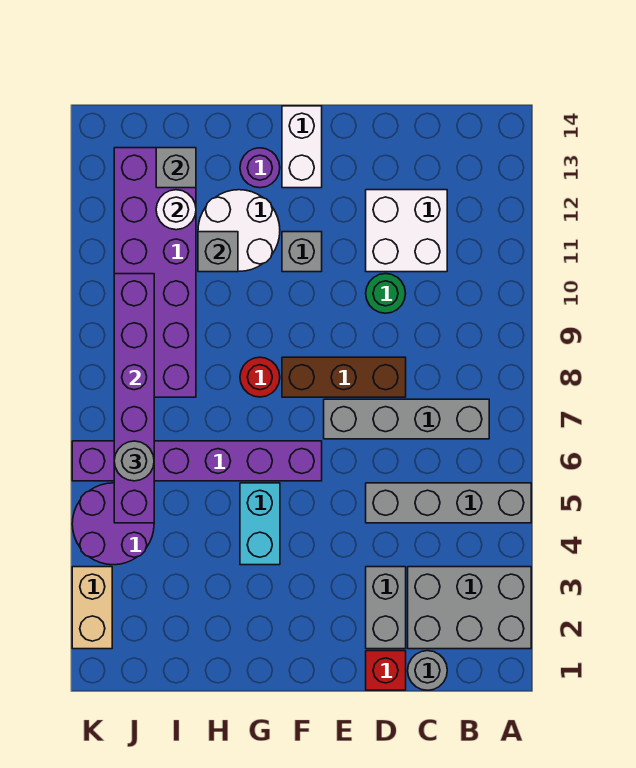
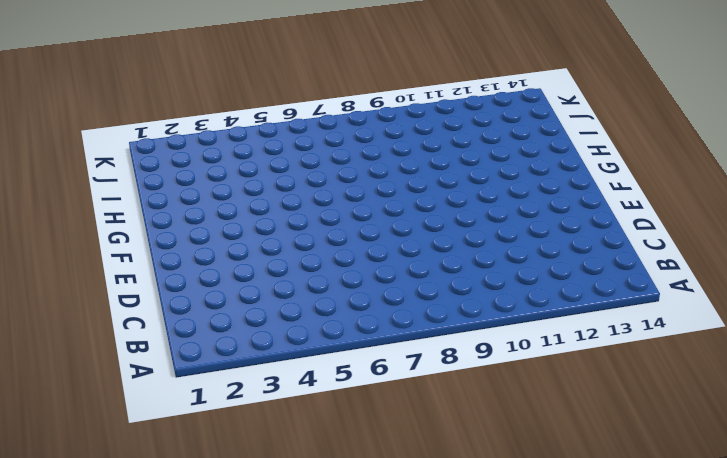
none -> grey brick A2:C3 level 1
none -> grey brick A5:D5 level 1
none -> grey brick B7:E7 level 1

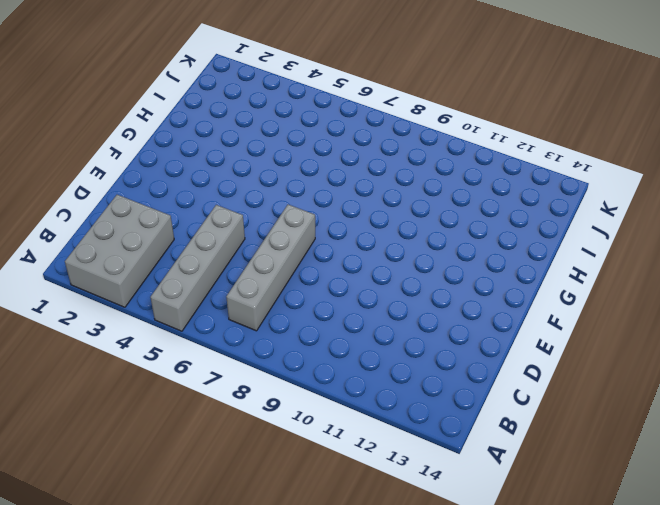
none -> grey round brick C1 level 1
none -> white brick C11:D12 level 1
none -> red brick D1 level 1

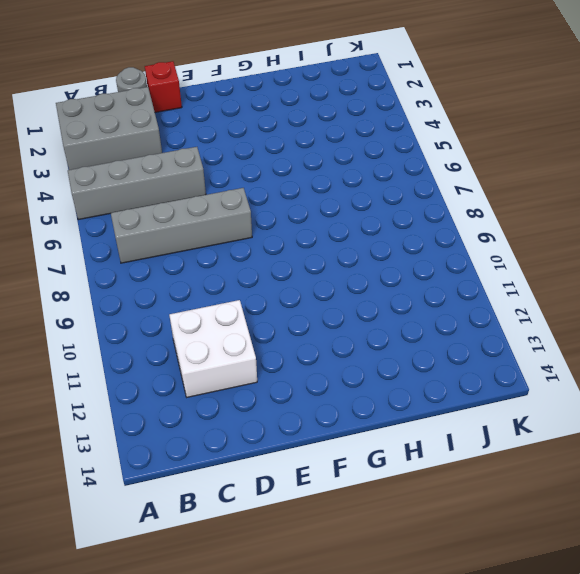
none -> grey brick D2:D3 level 1
none -> brown brick D8:F8 level 1
none -> green round brick D10 level 1

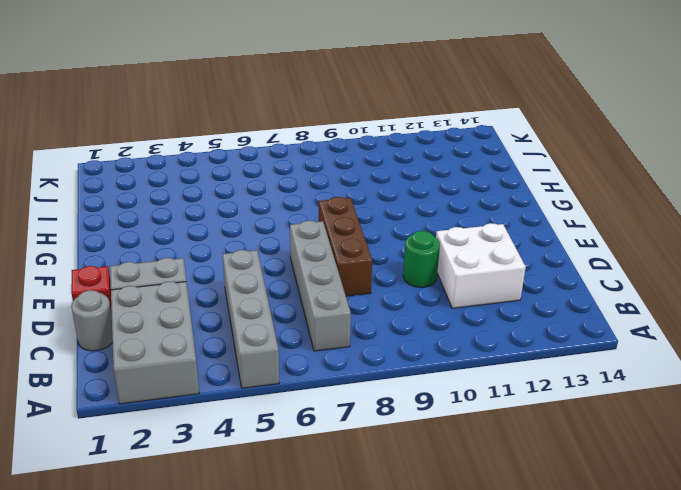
none -> purple brick F6:K6 level 1
none -> grey brick F11 level 1
none -> white brick F13:F14 level 1

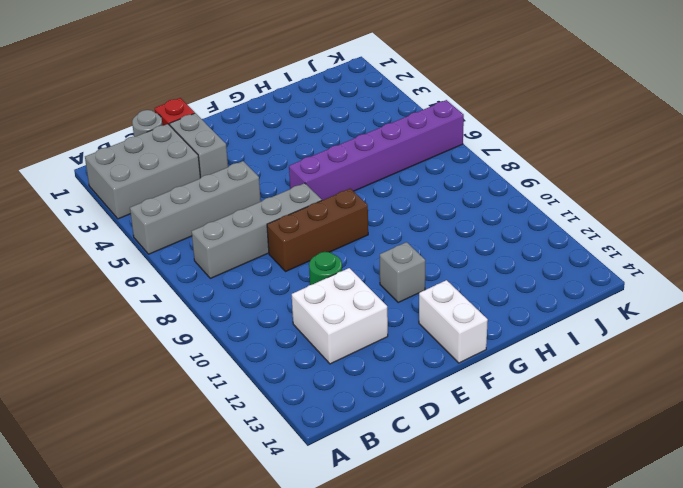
none -> cyan brick G4:G5 level 1
none -> red round brick G8 level 1
none -> white round brick G11:H12 level 1

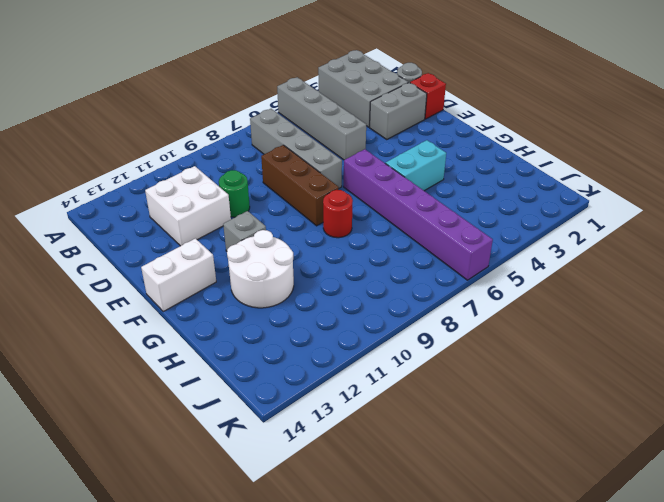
none -> purple round brick G13 level 1
none -> purple brick I8:J13 level 1
none -> purple round brick J4:K5 level 1

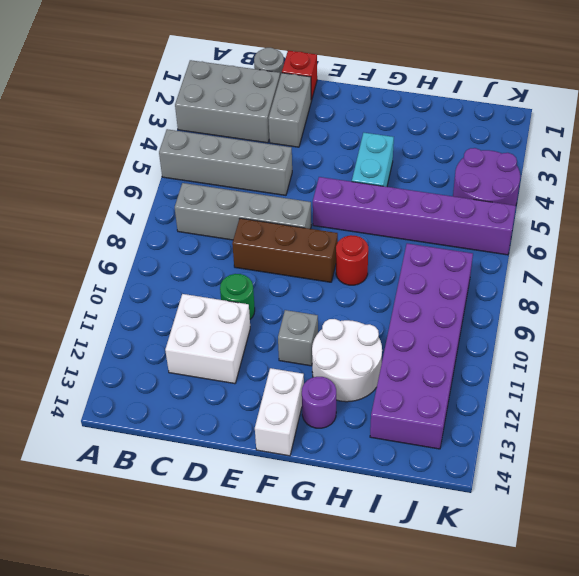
none -> tan brick K2:K3 level 1
none -> grey brick H11 level 2
none -> white round brick I12 level 2

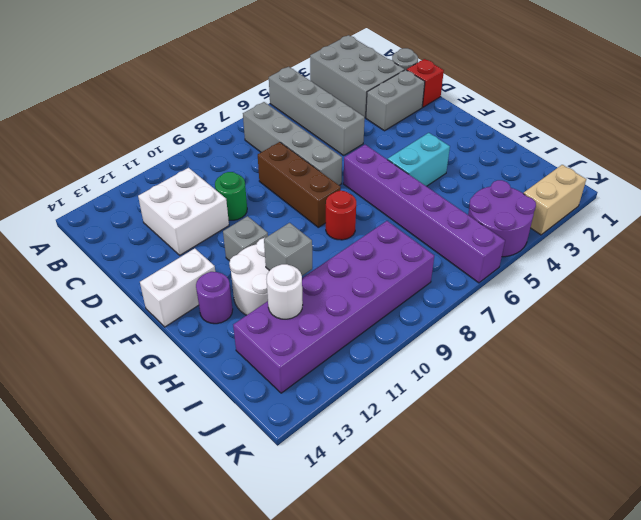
none -> grey brick I13 level 2
none -> purple brick J5:J10 level 2
none -> grey round brick J6 level 3

